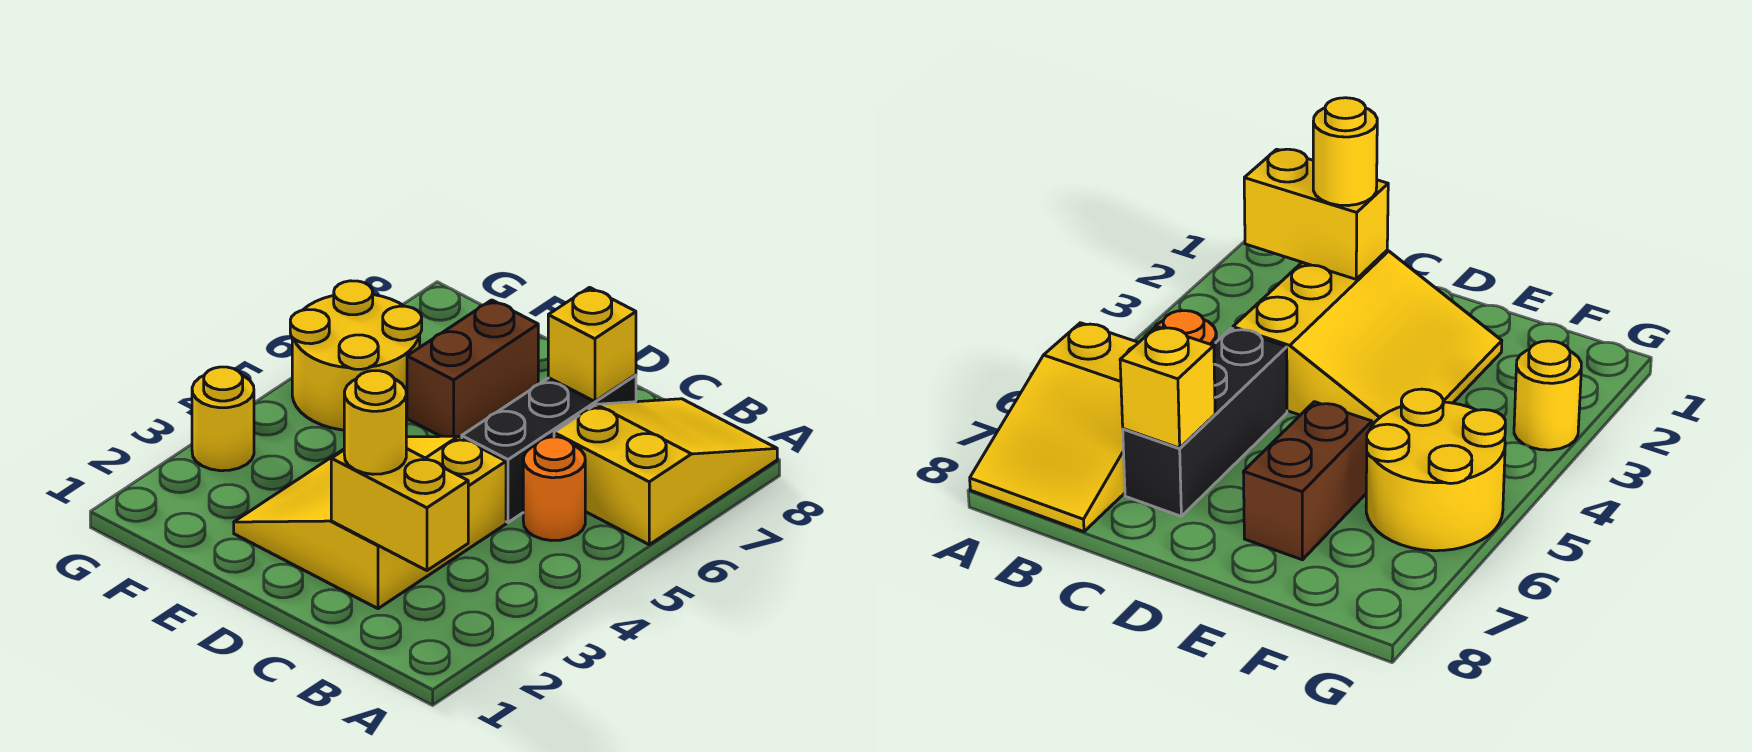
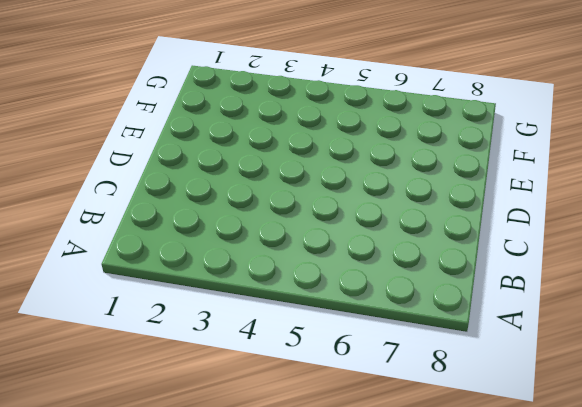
none -> yellow slope A6:B8 level 1 top 6
none -> orange round brick B5 level 1

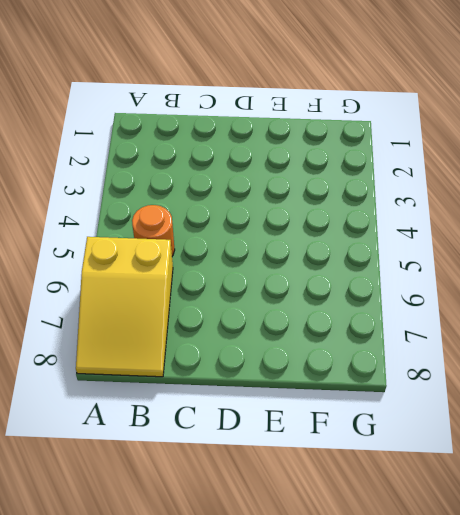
none -> yellow slope C2:E4 level 1 top C
none -> black brick C5:C7 level 1

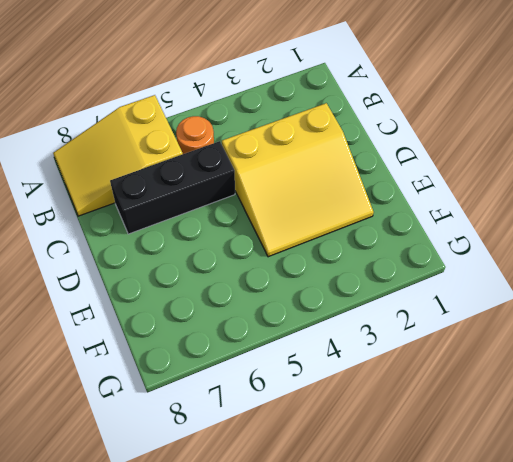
none -> brown brick E6:E7 level 1
none -> yellow round brick F5:G6 level 1

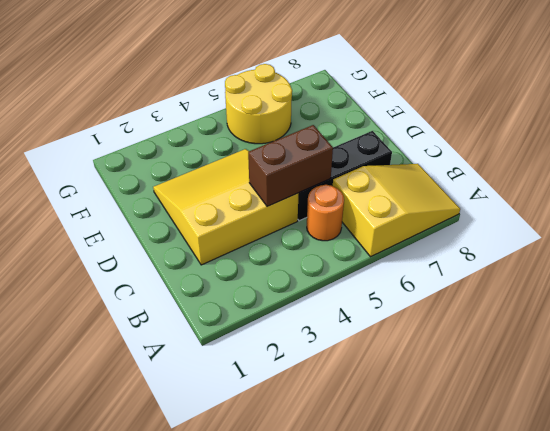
brown brick C4:C5 level 2 -> brown brick E6:E7 level 1
none -> yellow round brick G3 level 1
none -> yellow brick B2:C2 level 2

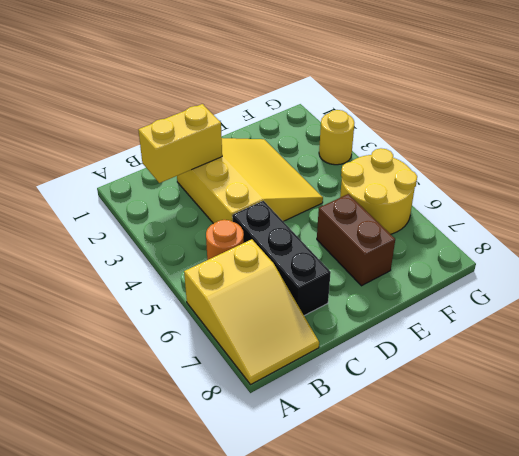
none -> yellow brick C7 level 2
none -> yellow round brick C2 level 3

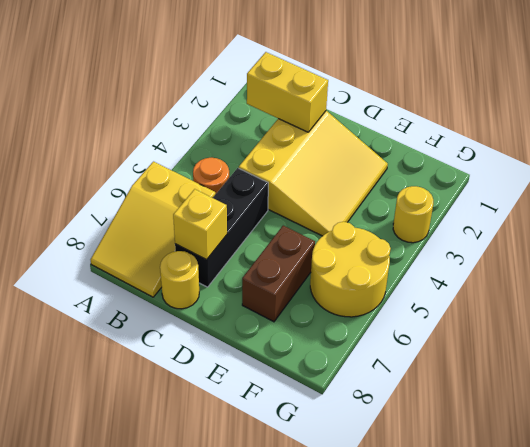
yellow round brick C8 level 1 -> yellow round brick C2 level 3

